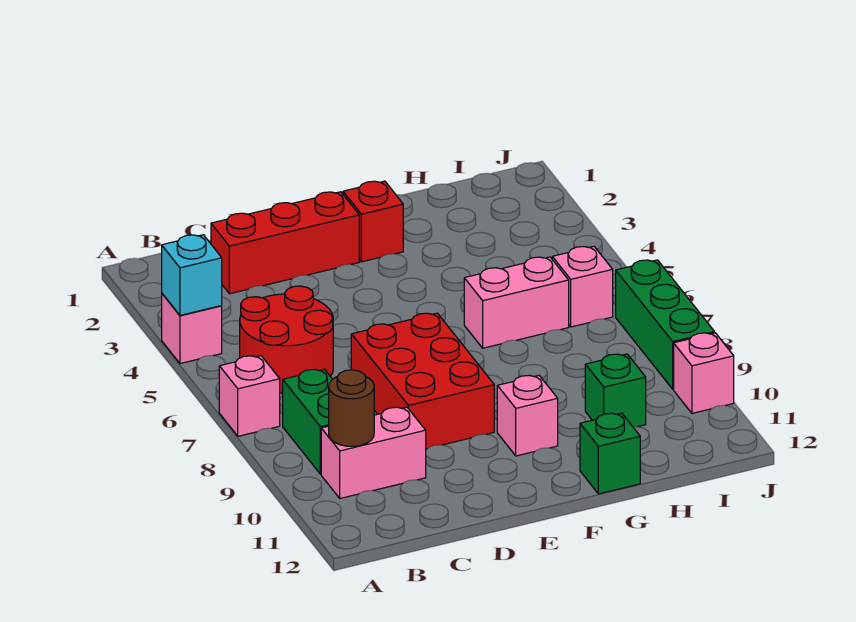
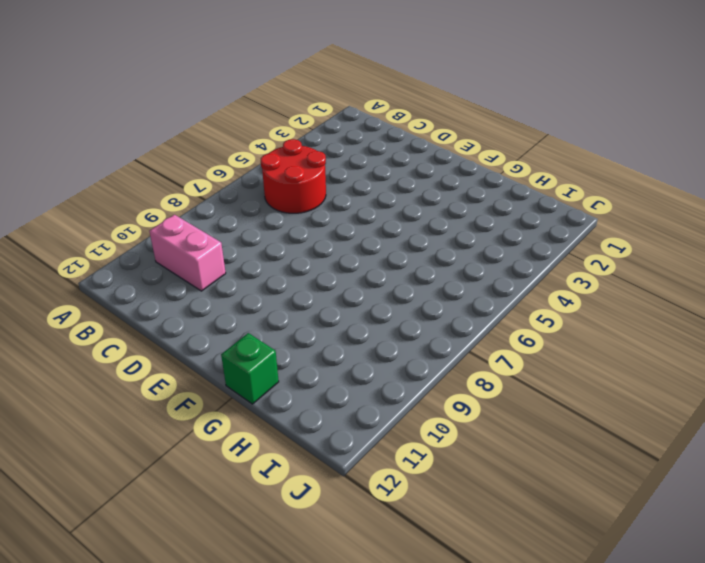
none -> pink brick A4 level 1
none -> pink brick A7 level 1
none -> green brick B8:B9 level 1

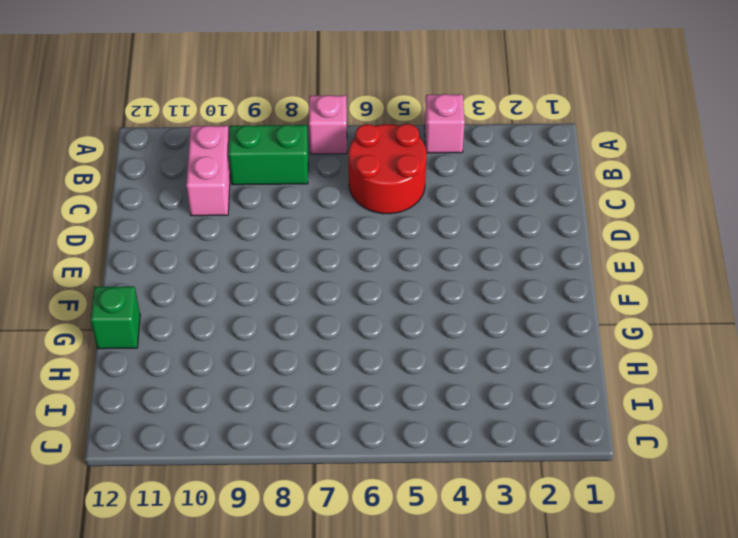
none -> red brick C2:E2 level 1
none -> red brick D7:E9 level 1
none -> red brick F2 level 1

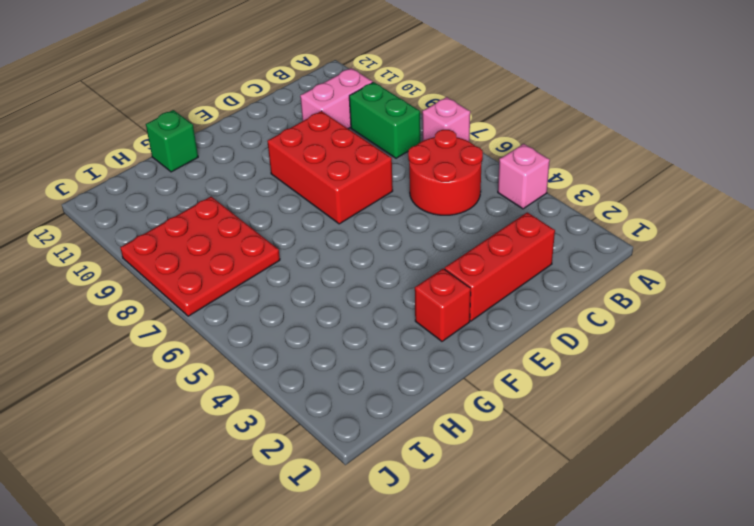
red plate H7:J9 level 1 -> green brick J7:J9 level 1
none -> pink brick F10 level 1
none -> pink brick G6:H6 level 1
none -> green brick H10 level 1

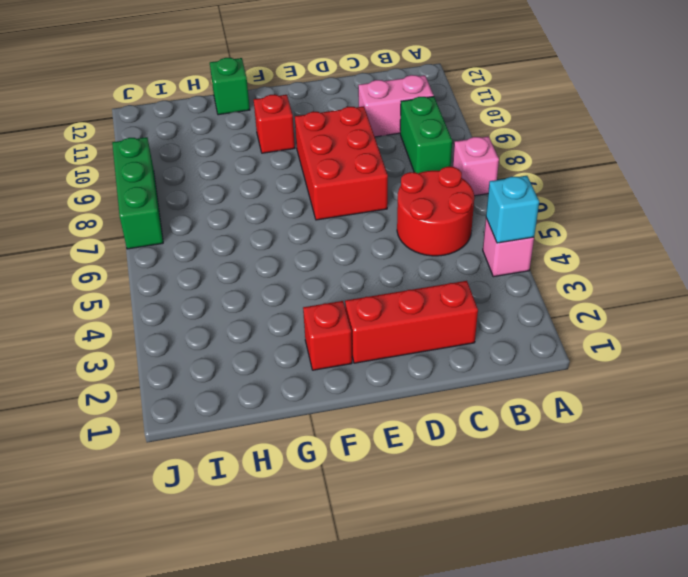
red brick F10 level 1 -> pink brick F10 level 1
none -> pink brick G6:H6 level 1
none -> green brick H10 level 1
none -> pink brick I6 level 1

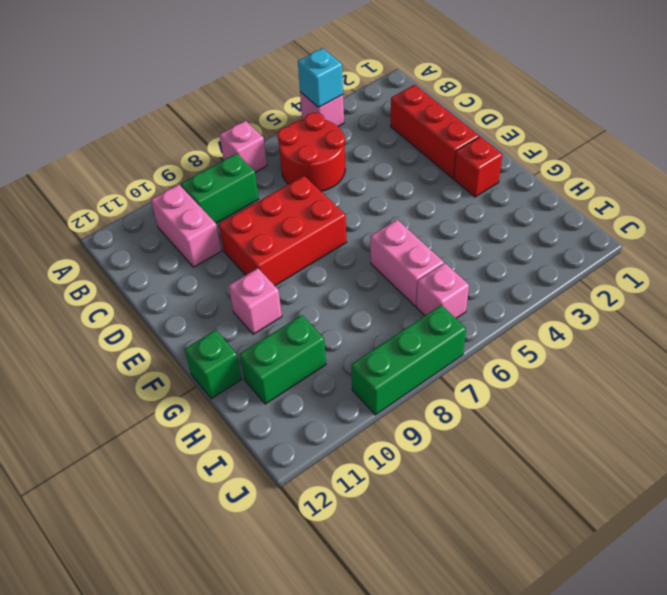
green brick H10:H11 level 1 -> green brick H10 level 1
none -> pink brick J10 level 1
none -> brown round brick B10 level 2

